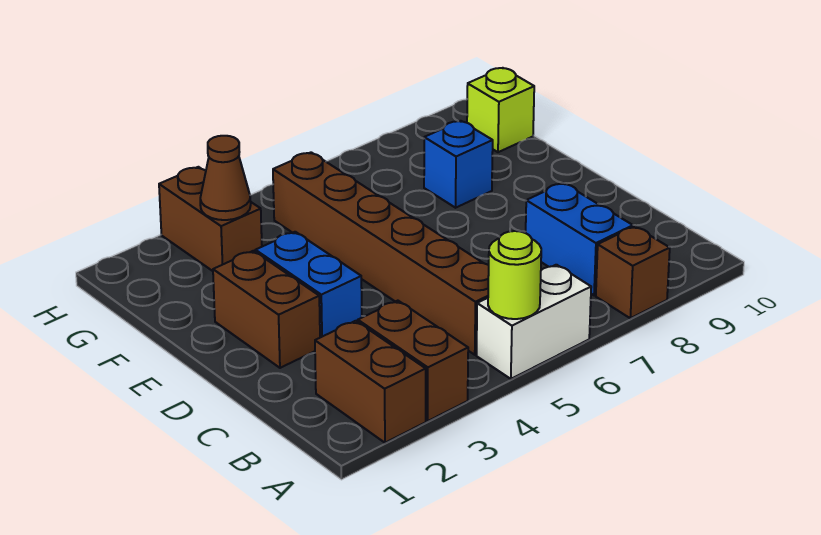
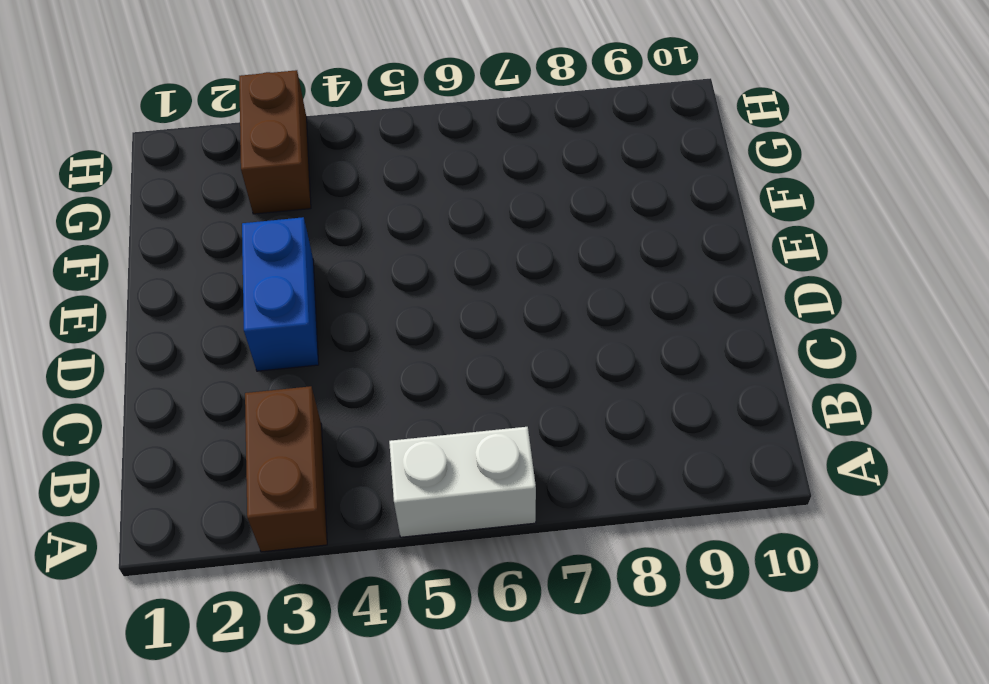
none -> brown brick A2:B2 level 1
none -> brown brick A8 level 1
none -> brown brick B5:G5 level 1

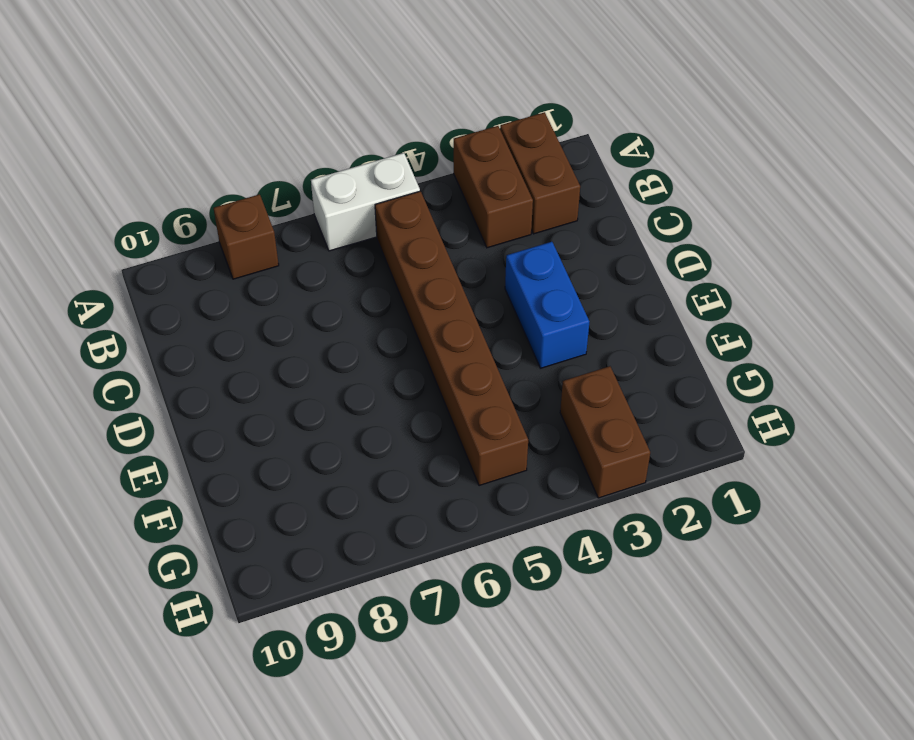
none -> blue brick B8:C8 level 1
none -> brown brick D2:E2 level 1
none -> blue brick F8 level 1

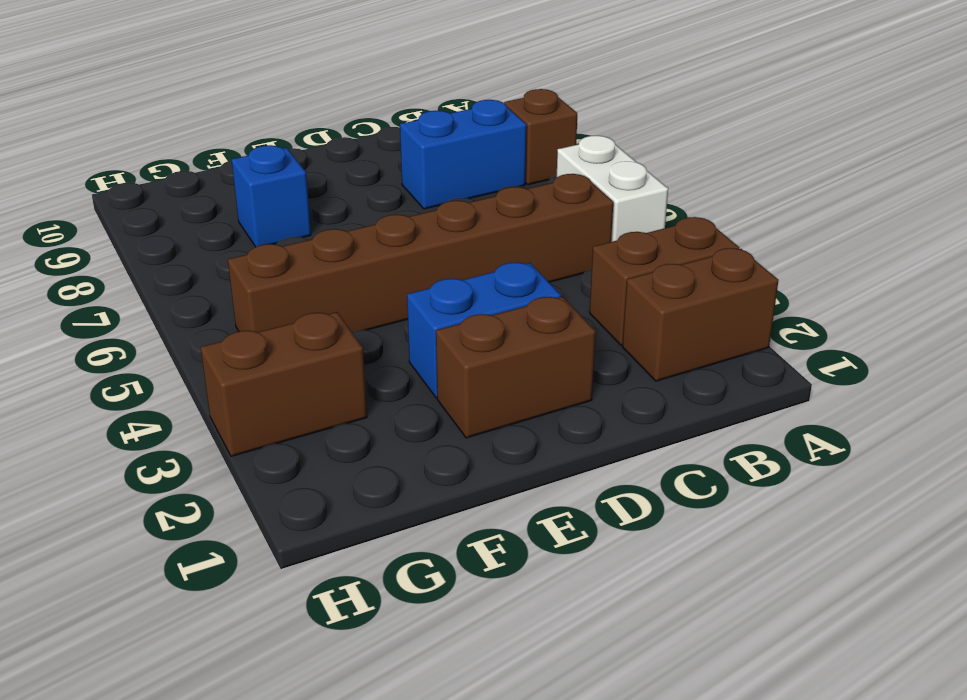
none -> lime brick G10 level 1
none -> lime round brick A5 level 2
none -> brown cone G3 level 2

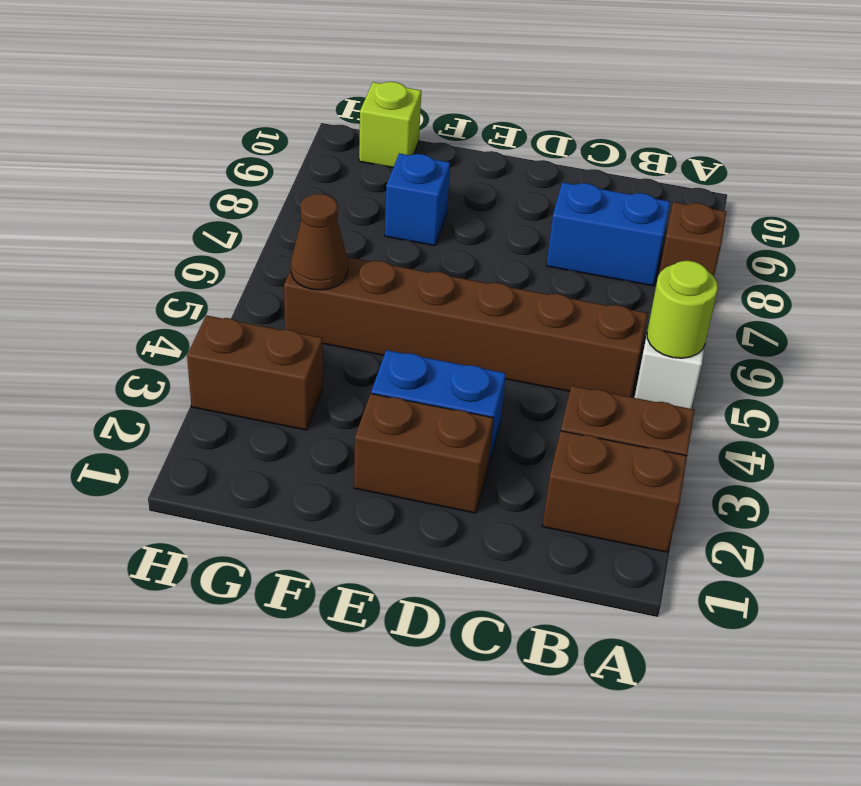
brown cone G5 level 2 -> brown cone G3 level 2

